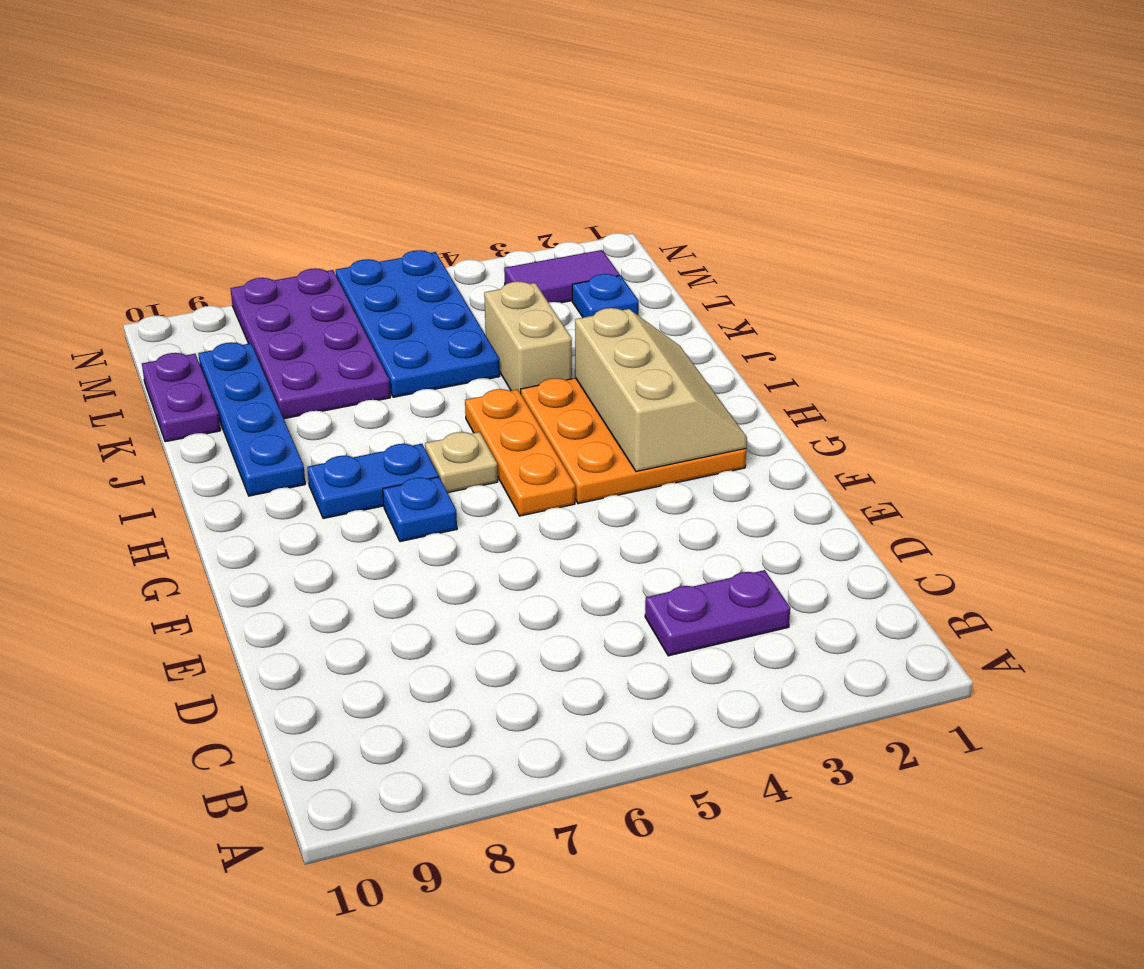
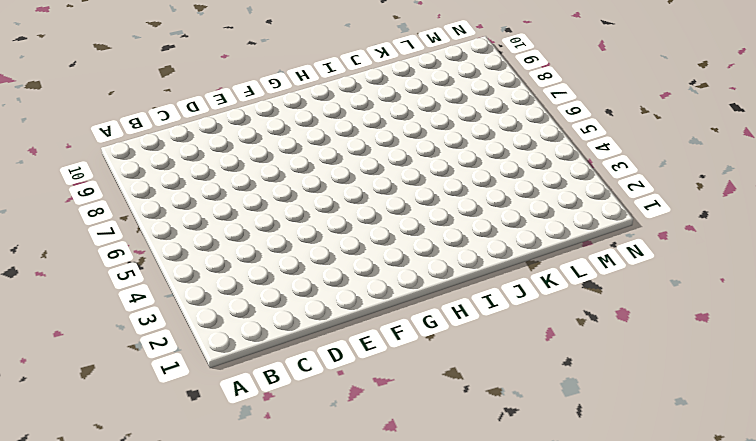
none -> purple plate C3:C4 level 1
none -> orange plate G2:I4 level 1
none -> orange plate G5:I5 level 1

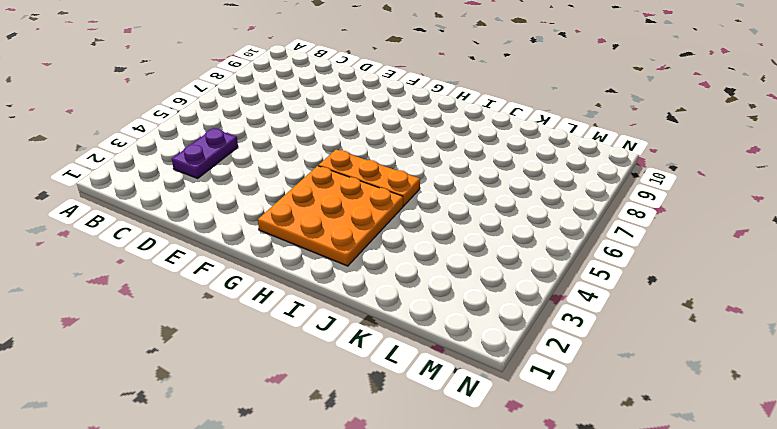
none -> blue plate G7 level 1
none -> tan plate H6 level 1
none -> blue plate H7:H8 level 1

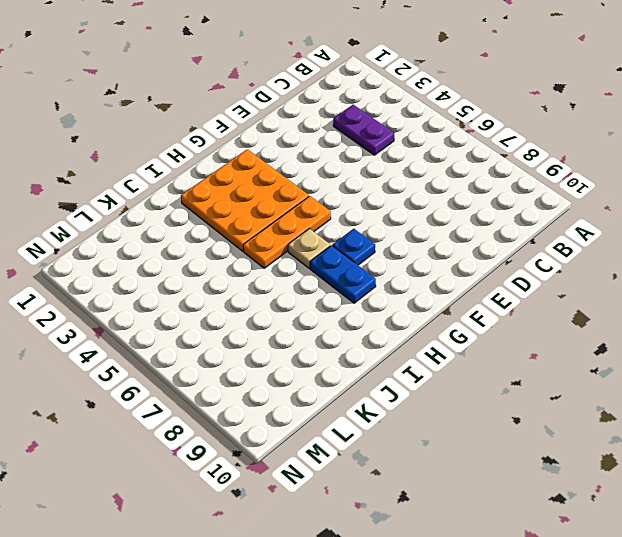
none -> blue plate I9:L9 level 1
none -> tan brick J4:K4 level 1
none -> blue plate K5:N6 level 1

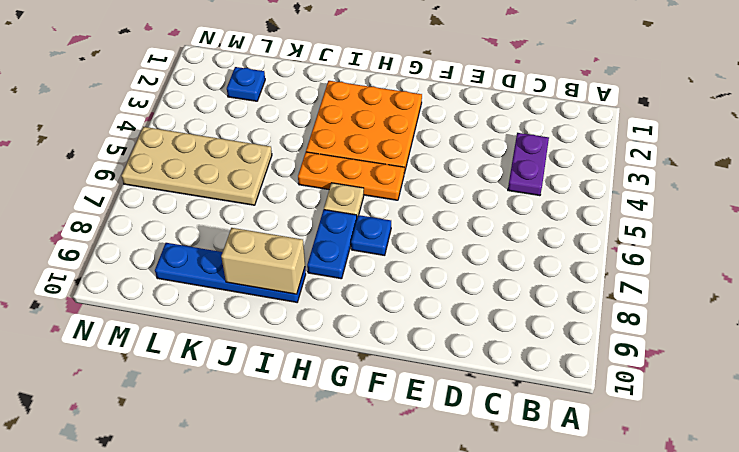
tan brick I9:J9 level 2 -> tan brick J4:K4 level 1
tan plate K5:N6 level 1 -> blue plate K5:N6 level 1
none -> purple plate K7:N8 level 1
none -> purple plate K10:L10 level 1
none -> purple tile M2:M3 level 1

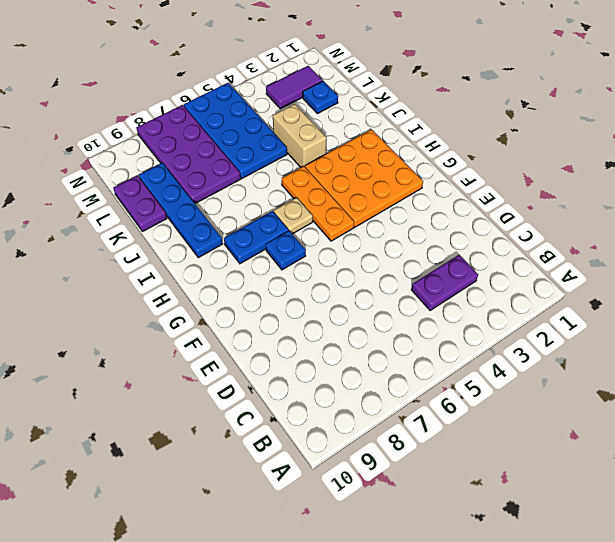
none -> tan slope G2:I3 level 2 top 3

